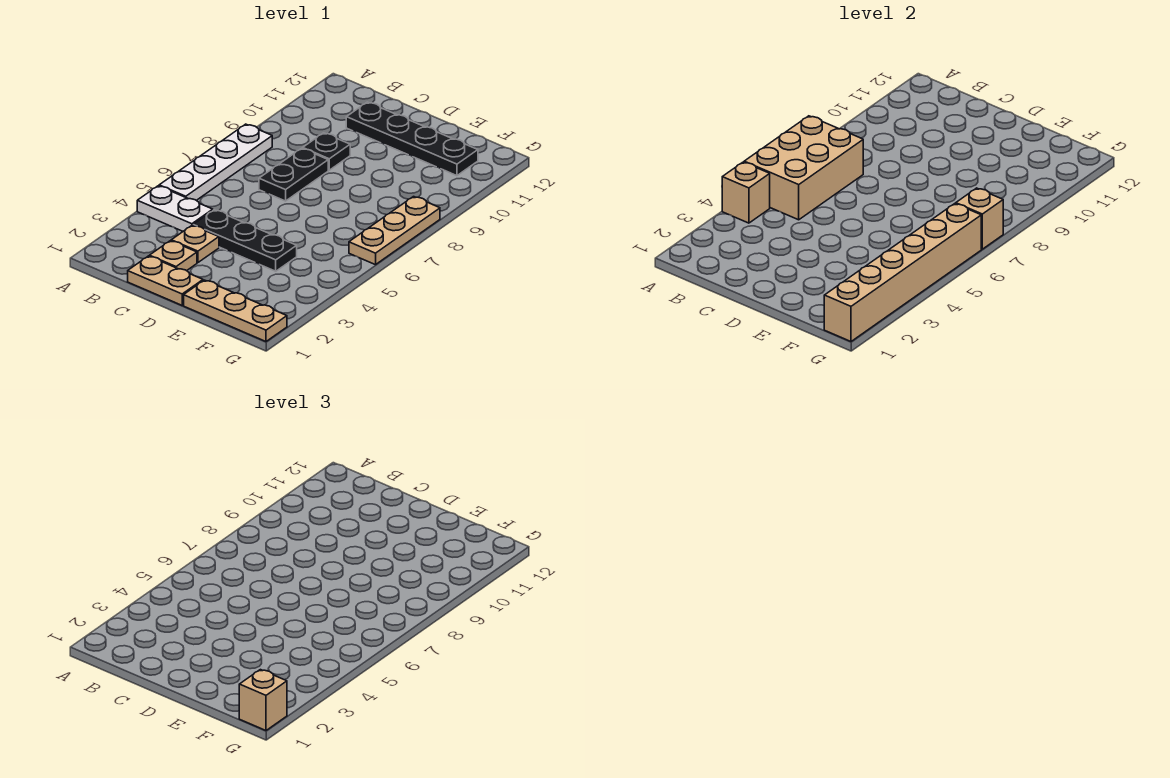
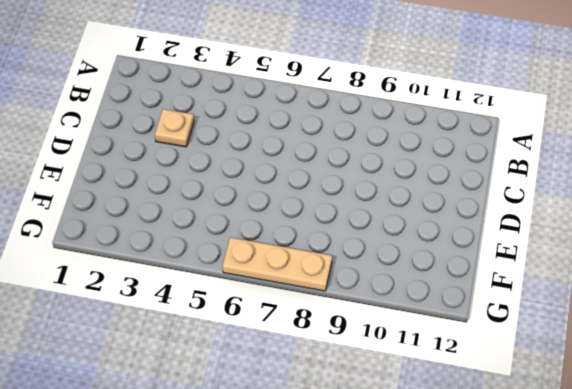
none -> white plate A4:B4 level 1
none -> white plate A5:A8 level 1
none -> tan plate C1:D1 level 1

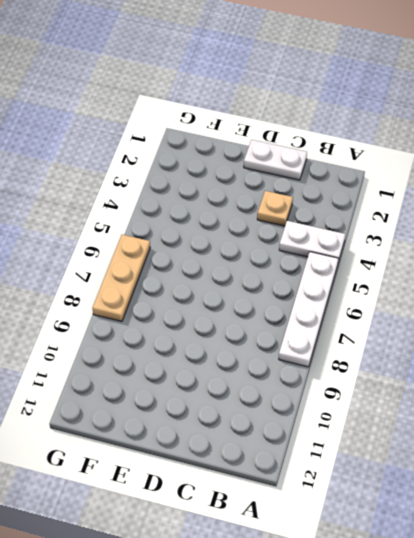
white plate C1:D1 level 1 -> tan plate C1:D1 level 1
none -> tan plate C2 level 1
none -> black plate C4:E4 level 1
none -> black plate C7:C8 level 1

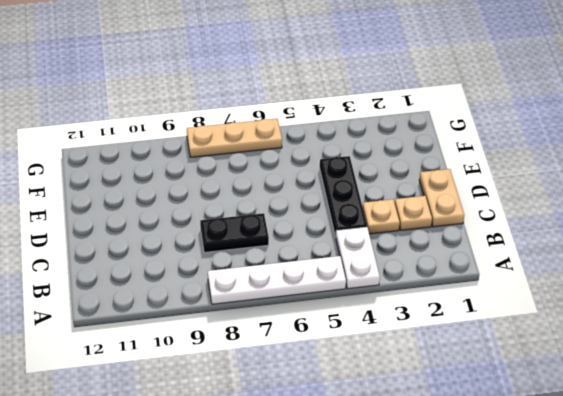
none -> black plate C9 level 1
none -> black plate C11:F11 level 1
none -> tan plate E1:G1 level 1

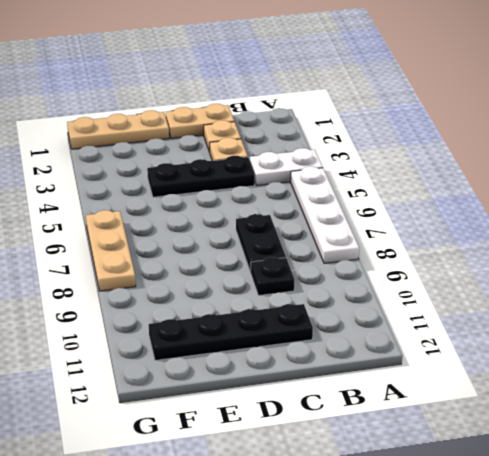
none -> tan brick A4 level 2
none -> tan brick A5:B7 level 2
none -> tan brick G1:G6 level 2

